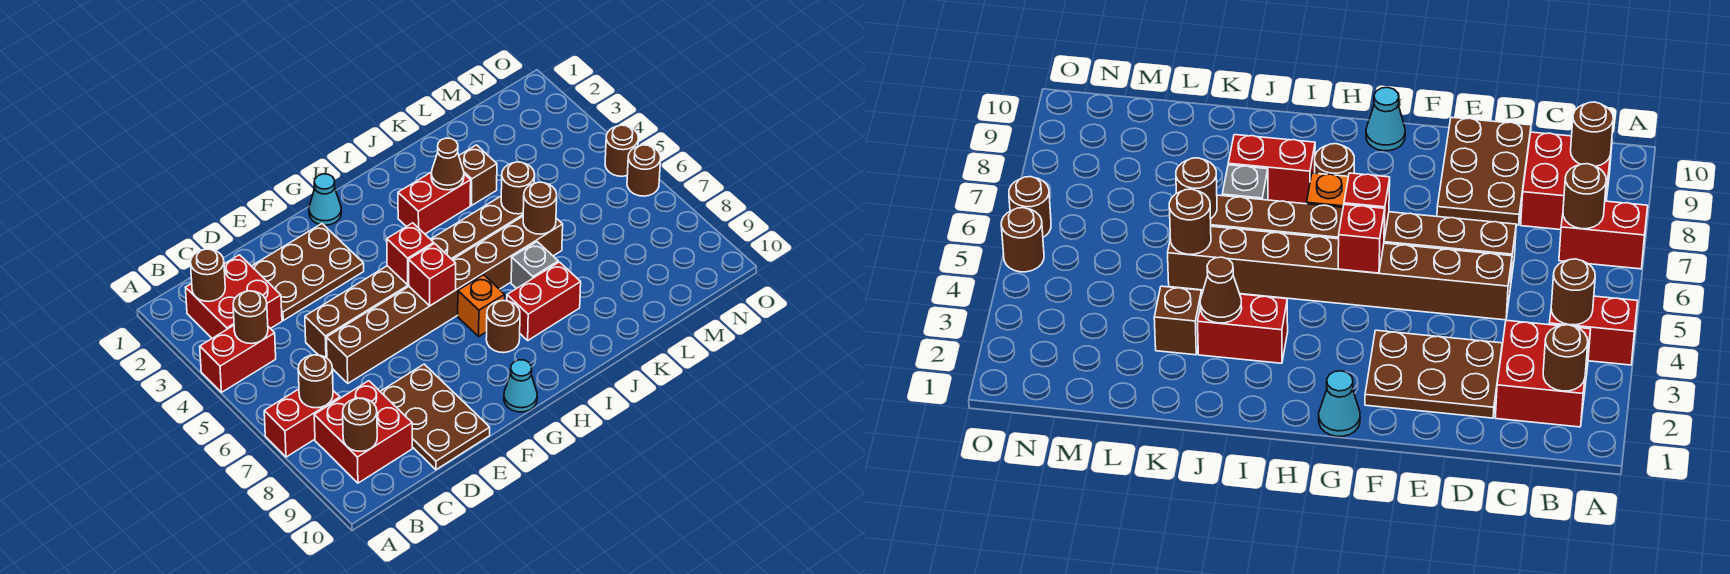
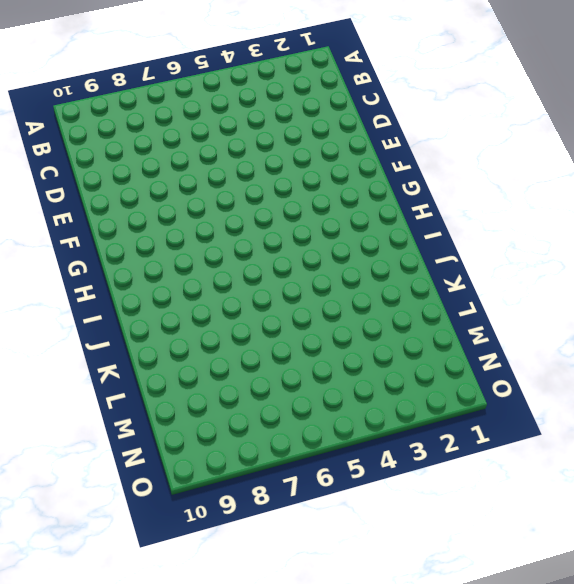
none -> red brick A4:B4 level 1
none -> red brick A7:B7 level 1
none -> red brick B2:C3 level 1

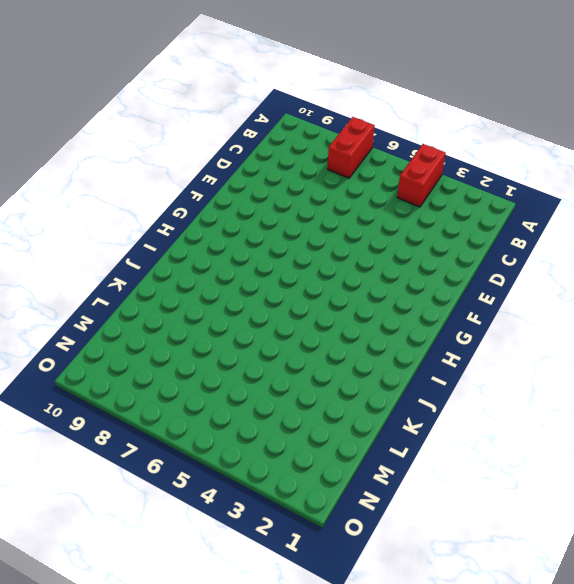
none -> red brick B2:C3 level 1
none -> red brick B8:C9 level 1
none -> brown plate D2:F3 level 1

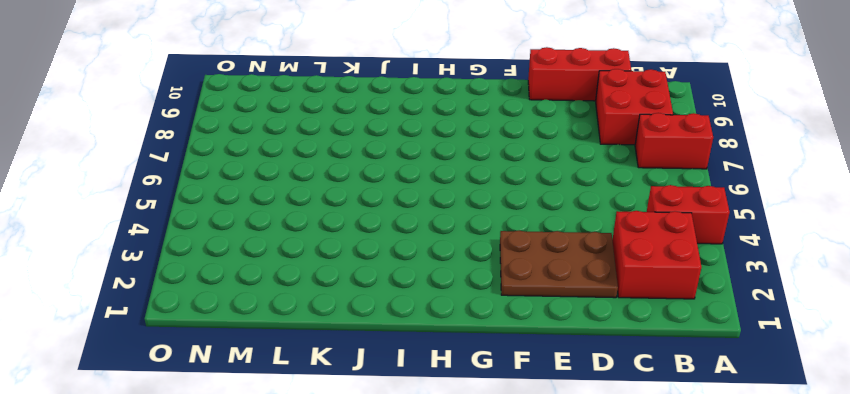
red brick C10:E10 level 1 -> brown plate D8:E10 level 1
none -> brown brick D5:K5 level 1
none -> brown brick D6:K6 level 1
none -> cyan cone G1 level 1

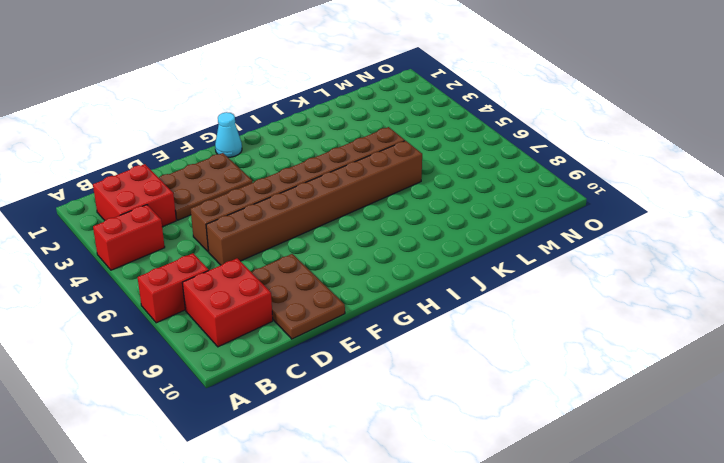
none -> cyan cone G10 level 1
none -> orange brick H7 level 1
none -> brown round brick H8 level 1

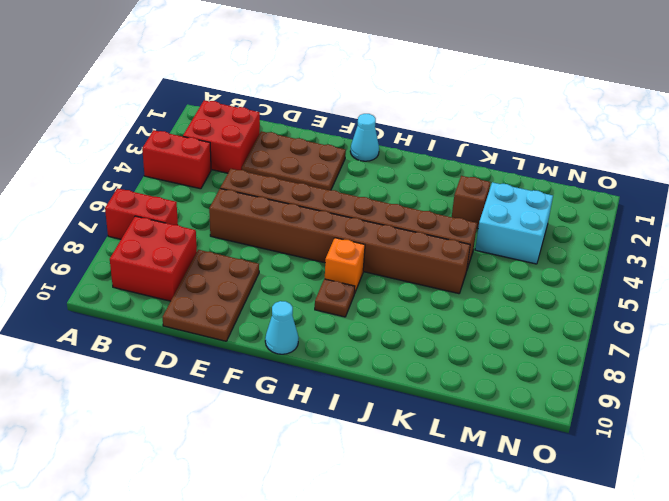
brown plate H8 level 1 -> brown round brick H8 level 1
cyan brick L3:M4 level 1 -> none
none -> red brick I3:J3 level 1
none -> red brick I8:J8 level 1
none -> grey brick J7 level 1

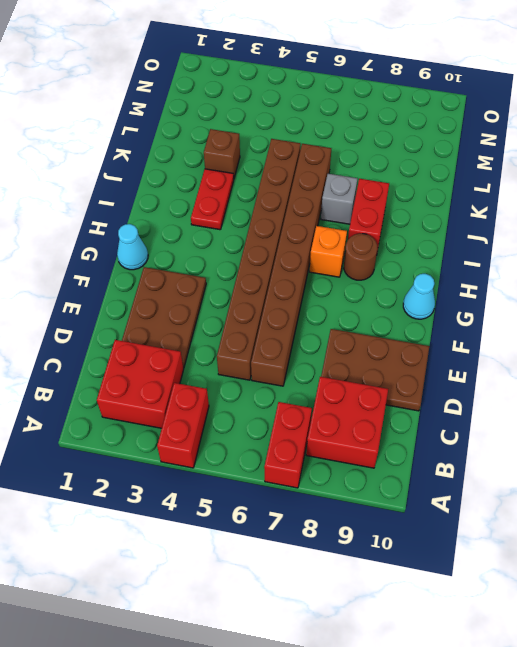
red plate I3:J3 level 1 -> red brick I3:J3 level 1
none -> brown round brick O5 level 1
none -> brown round brick O6 level 1
none -> brown round brick B2 level 2

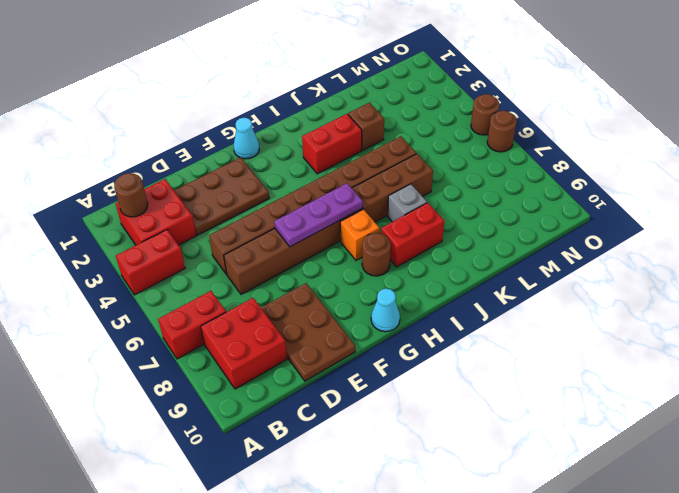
purple plate F6:H6 level 2 -> red brick G6 level 2
none -> brown round brick B4 level 2
none -> brown round brick B7 level 2
none -> brown round brick B9 level 2

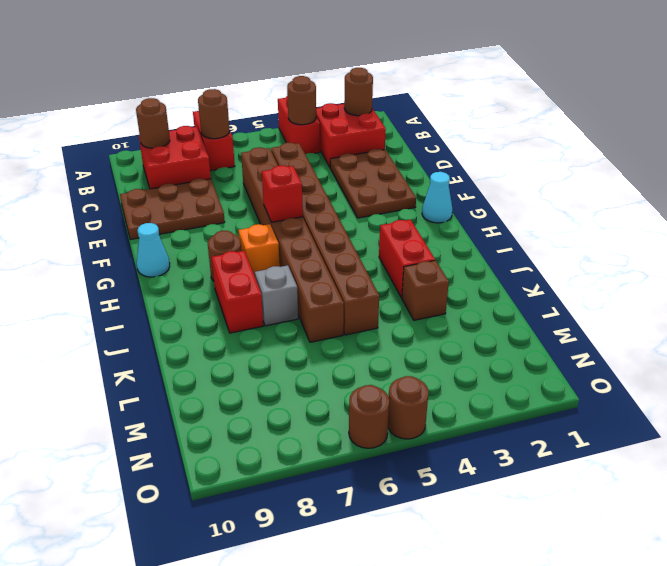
none -> red brick G5 level 2
none -> brown cone J3 level 2
none -> brown round brick K5 level 2

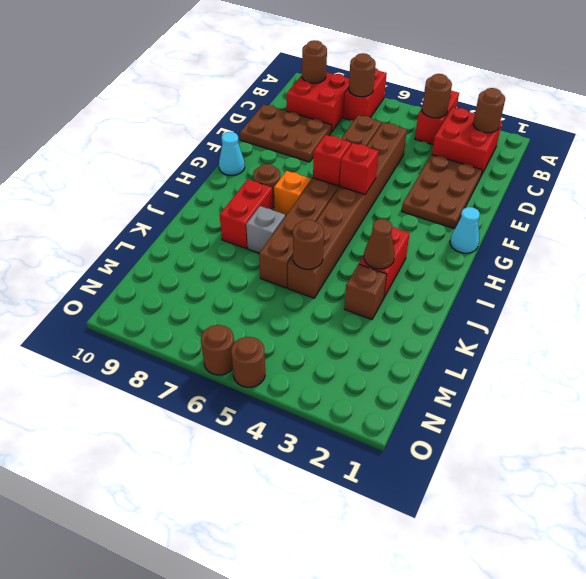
none -> brown round brick K6 level 2

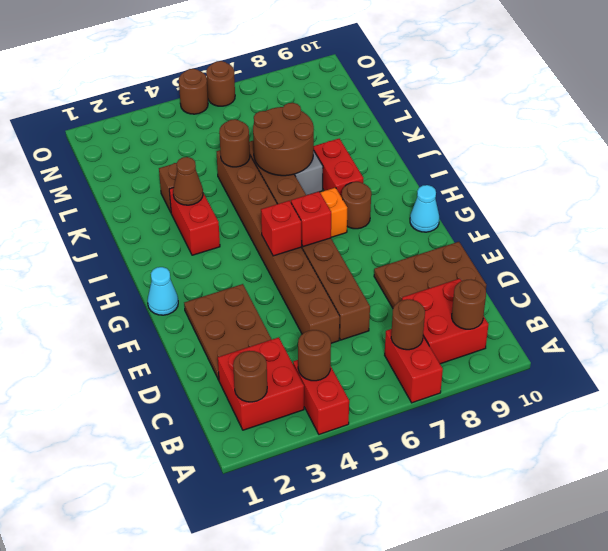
brown round brick J6:K7 level 2 -> brown round brick K6 level 2

